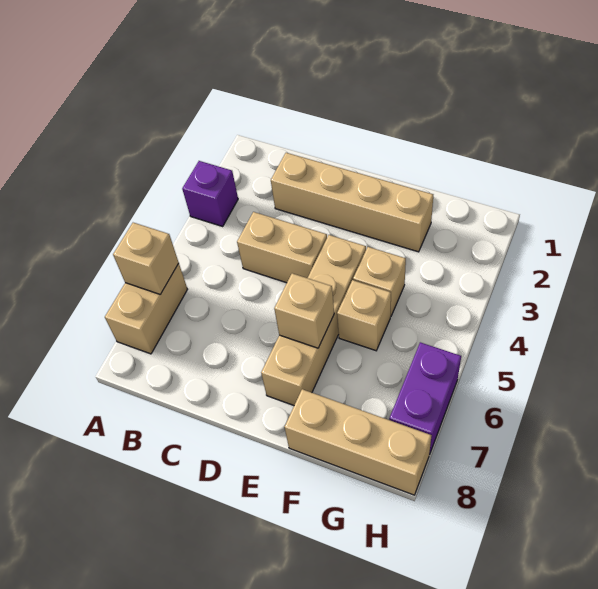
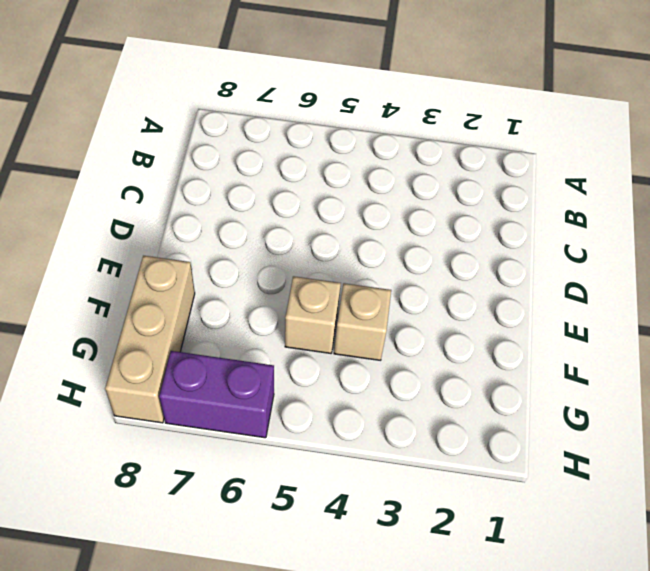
none -> purple brick A3 level 1
none -> tan brick A6:A7 level 1

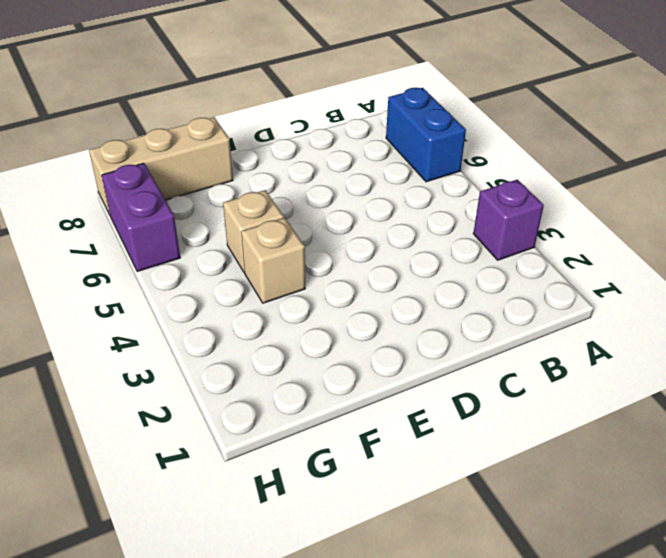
blue brick A6:A7 level 1 -> tan brick A6:A7 level 1
none -> tan brick C2:F2 level 1
none -> tan brick C4:D4 level 1

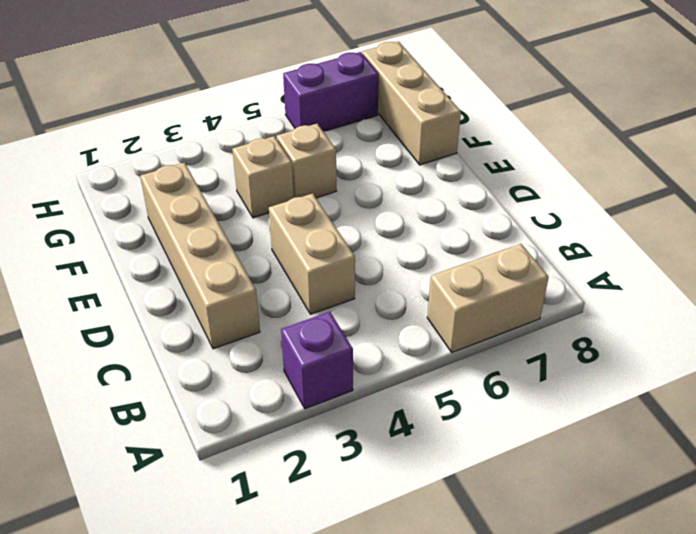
none -> tan brick E4:E7 level 1
none -> tan brick A6 level 2

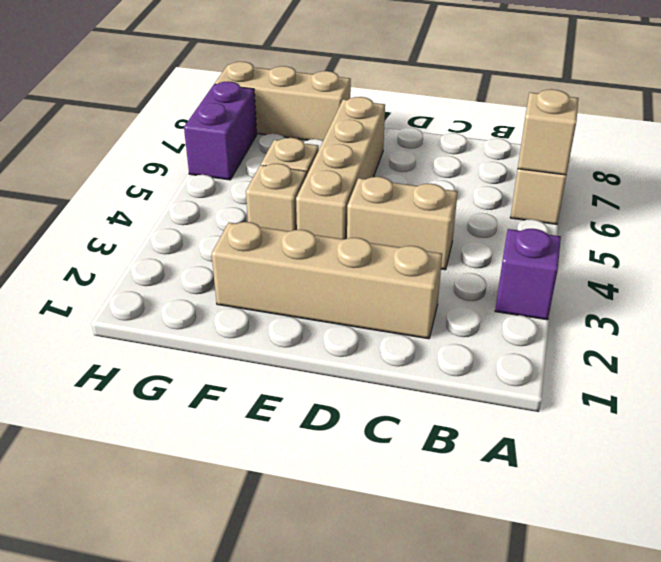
none -> tan brick E6 level 2

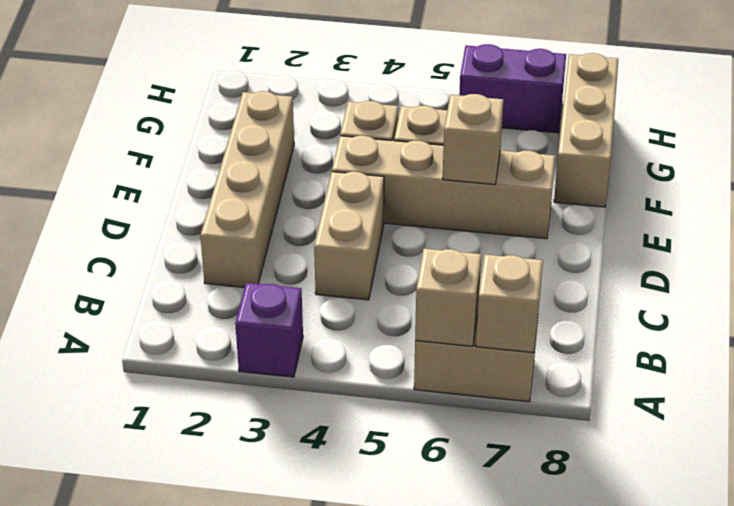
tan brick A7 level 2 -> none

